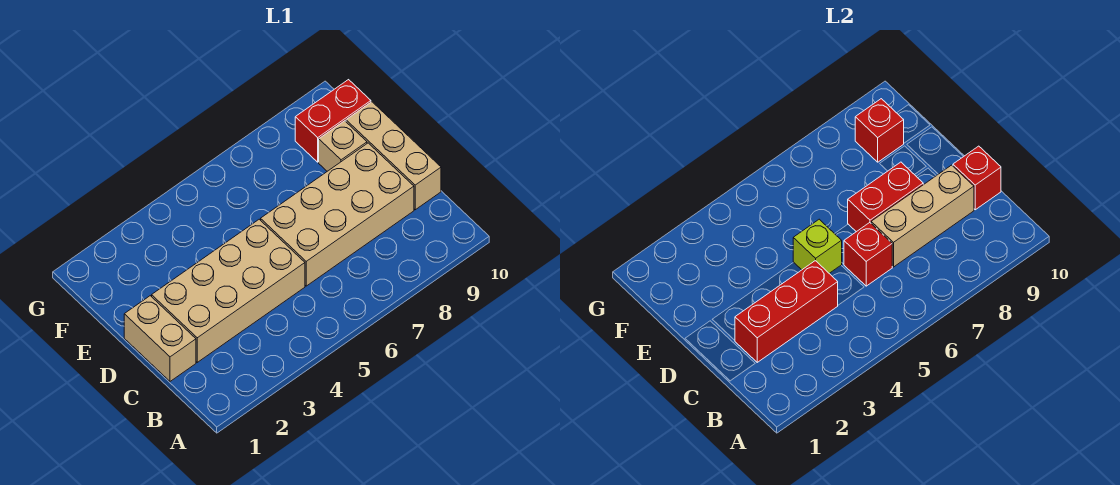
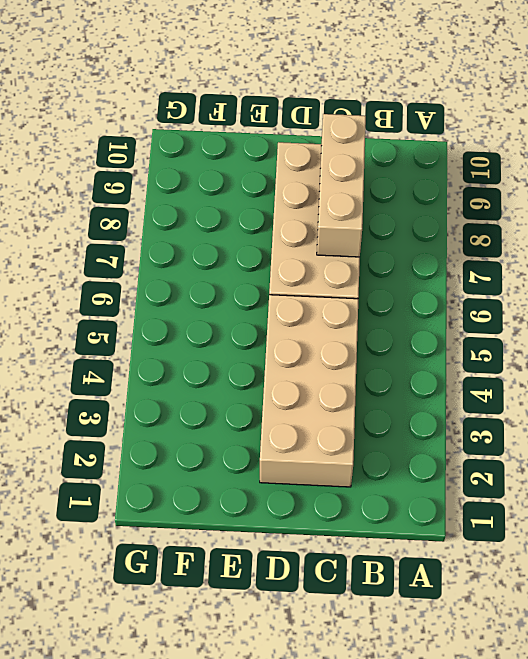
none -> tan brick C1:D1 level 1
none -> tan brick C10:E10 level 1
none -> tan brick E9 level 1

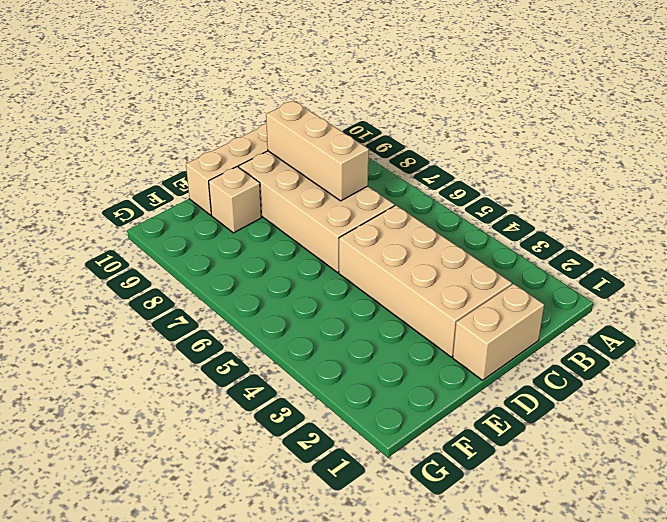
none -> red brick F9:F10 level 1
none -> red brick C2:C4 level 2
none -> red brick C6 level 2

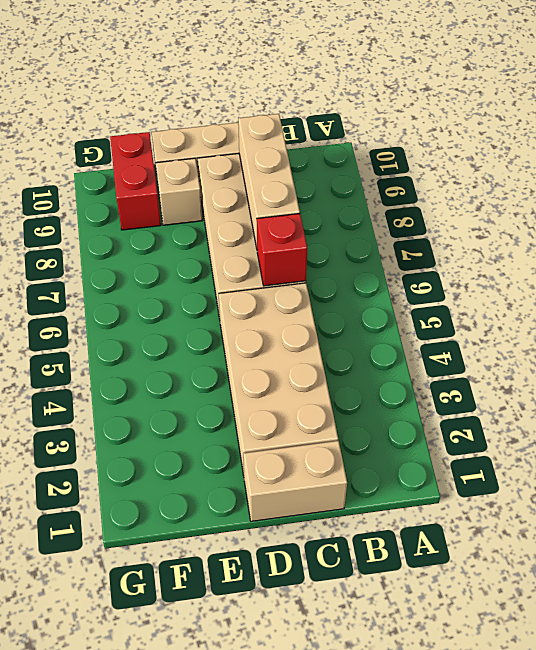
none -> red brick C2:C4 level 2
none -> red brick C10 level 2
none -> lime brick D5 level 2

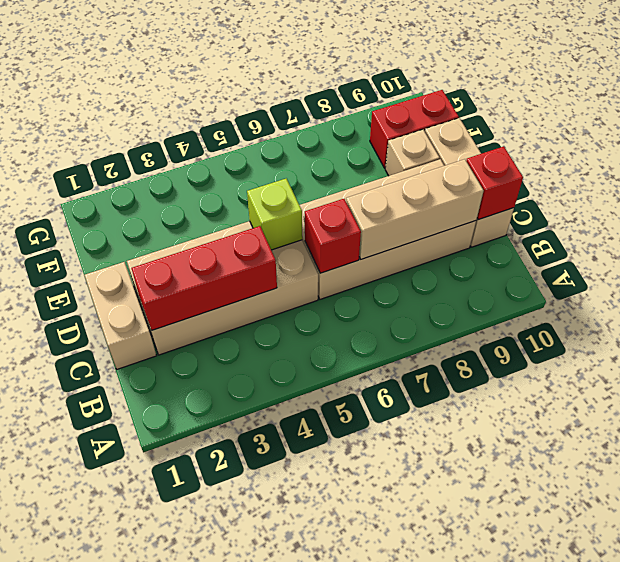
none -> red brick D7:D8 level 2
none -> red brick F9 level 2

